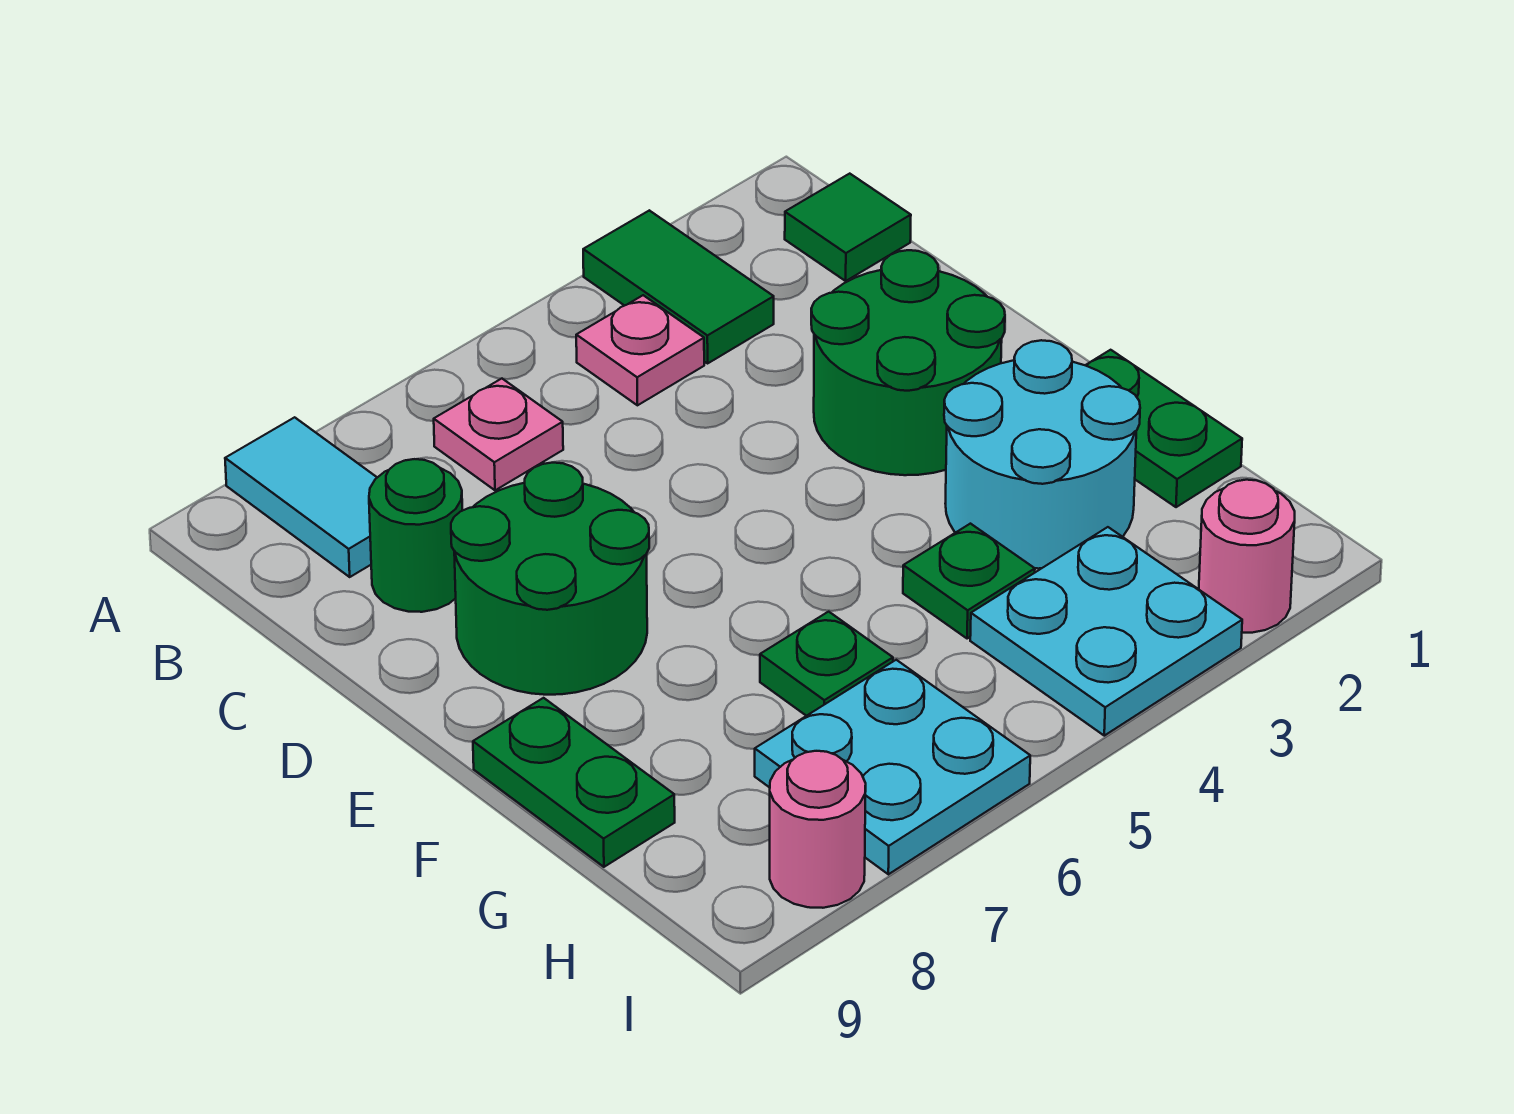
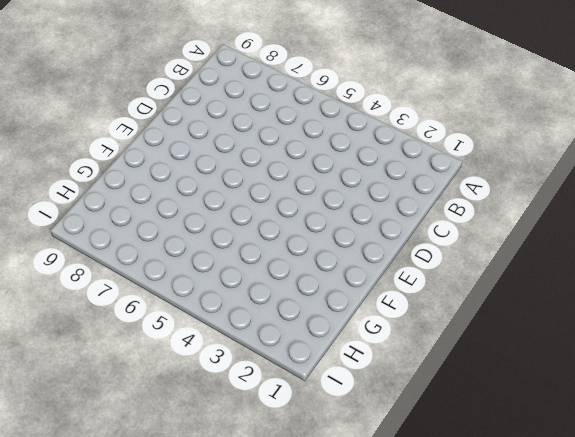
none -> green tile A3:B3 level 1
none -> cyan tile A8:B8 level 1
none -> green tile B1 level 1

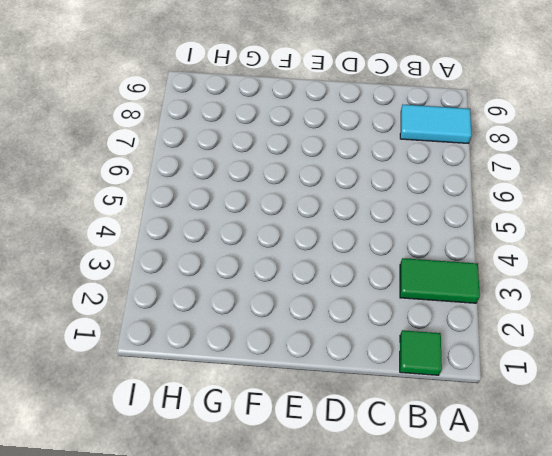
none -> pink plate B4 level 1
none -> pink plate B6 level 1
none -> green round brick C8 level 1

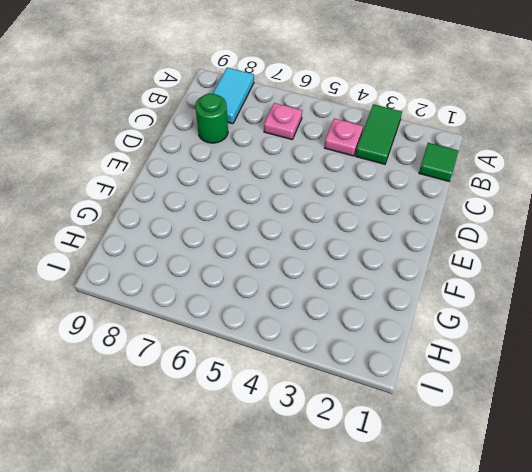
none -> green round brick D2:E3 level 1
none -> green round brick D7:E8 level 1
none -> green plate F1:G1 level 1

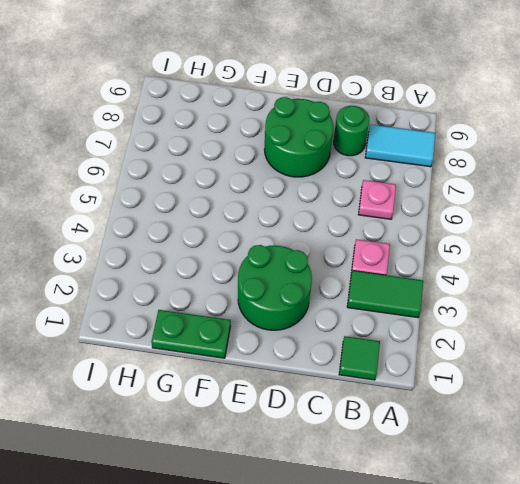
none -> cyan round brick F2:G3 level 1
none -> green plate F9:G9 level 1
none -> green plate G4 level 1

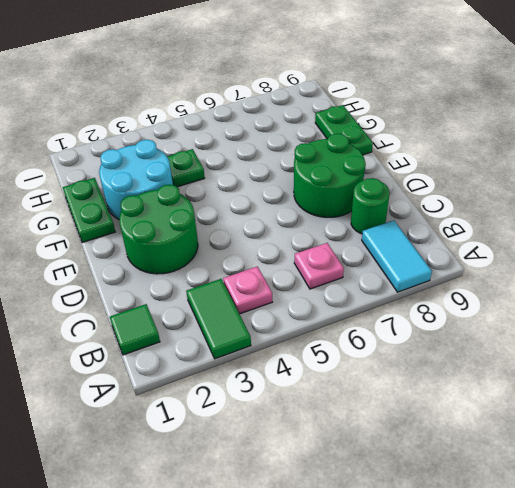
none -> green plate G6 level 1
none -> cyan plate H3:I4 level 1
none -> cyan plate H6:I7 level 1

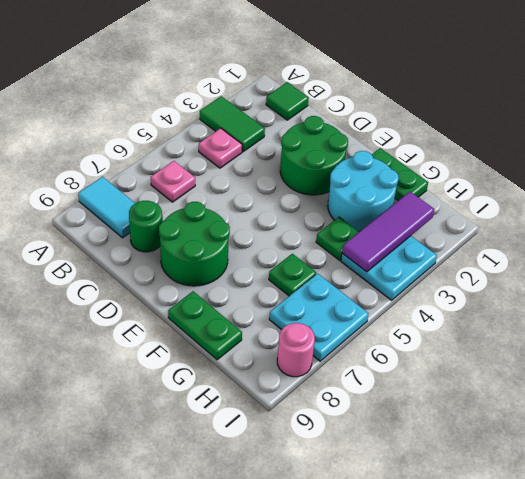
purple tile H2:H4 level 2 -> none
none -> pink round brick I2 level 1

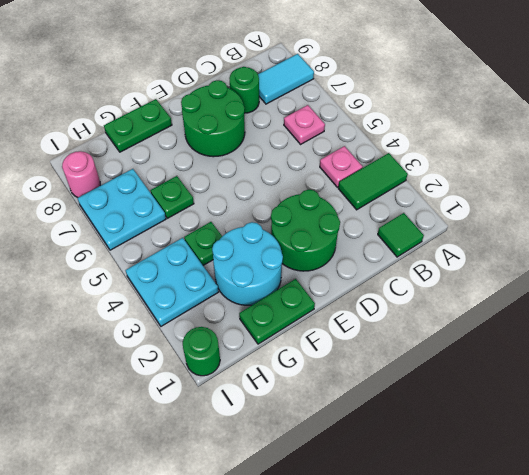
green round brick I1 level 1 -> none
none -> pink round brick I2 level 1

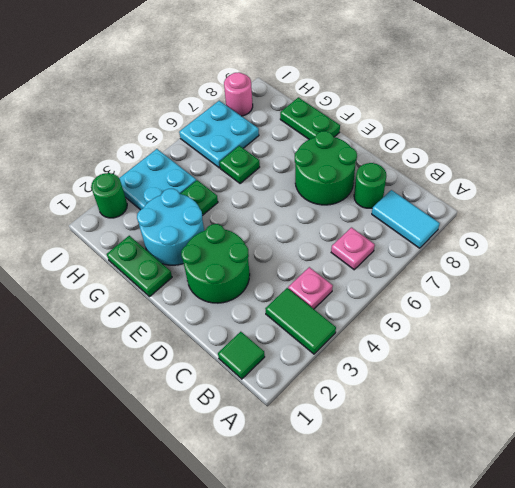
green round brick I2 level 1 -> pink round brick I2 level 1

